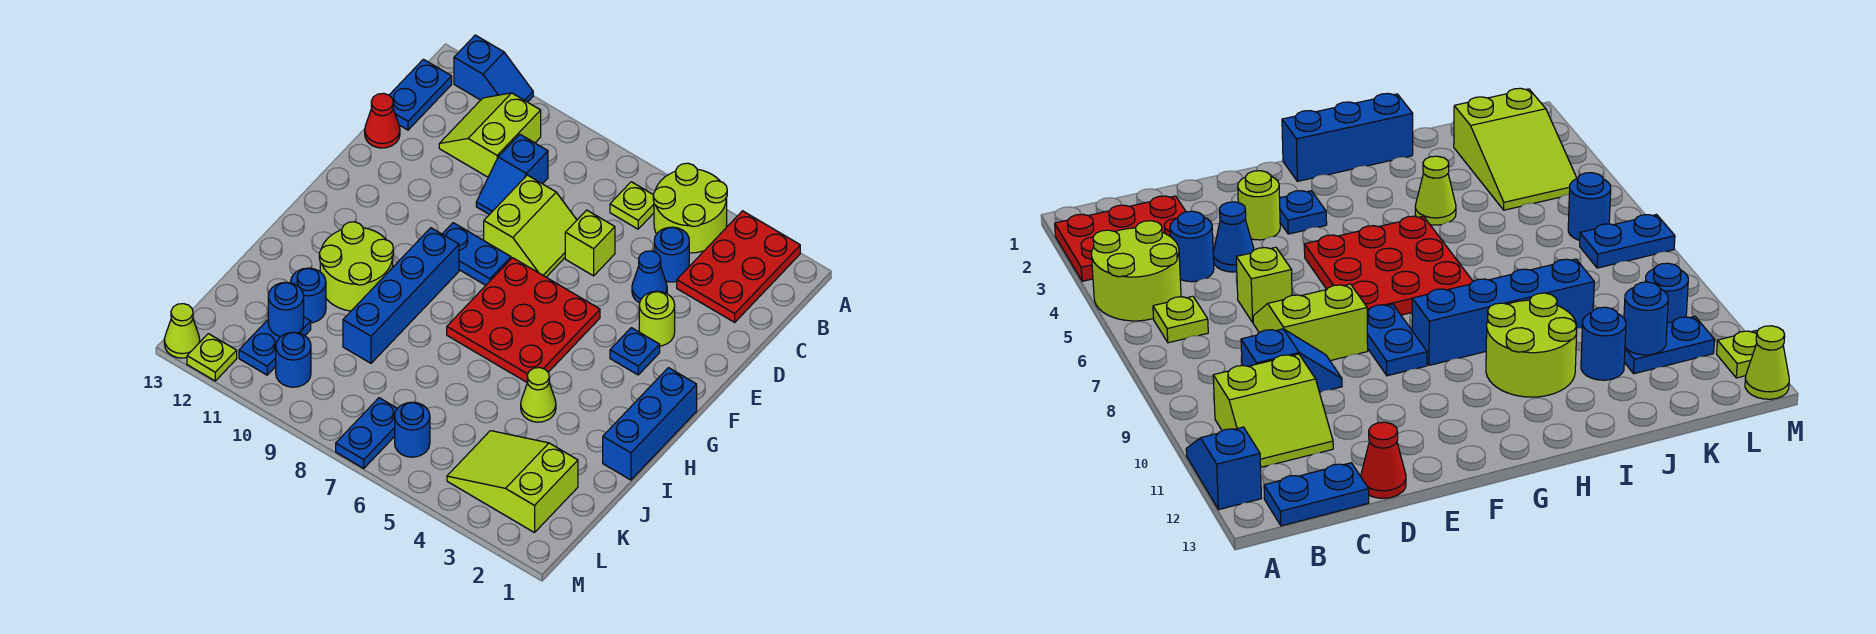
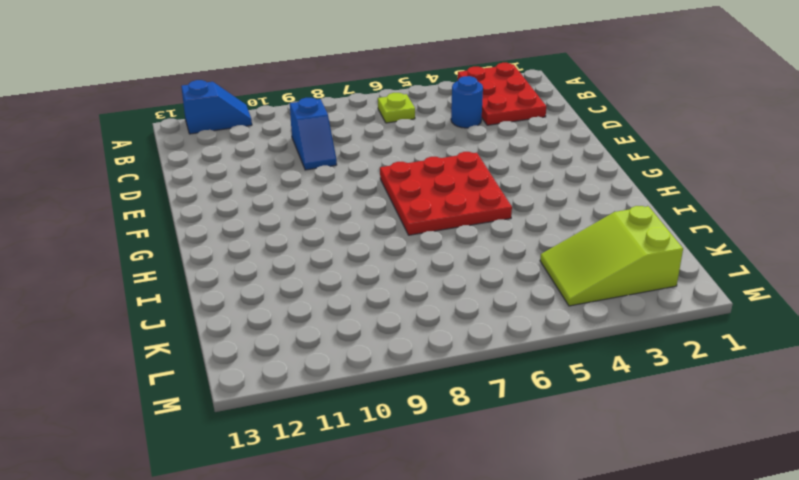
none -> lime round brick A4:B5 level 1
none -> lime slope B10:C11 level 1 top 10
none -> blue plate B13:C13 level 1

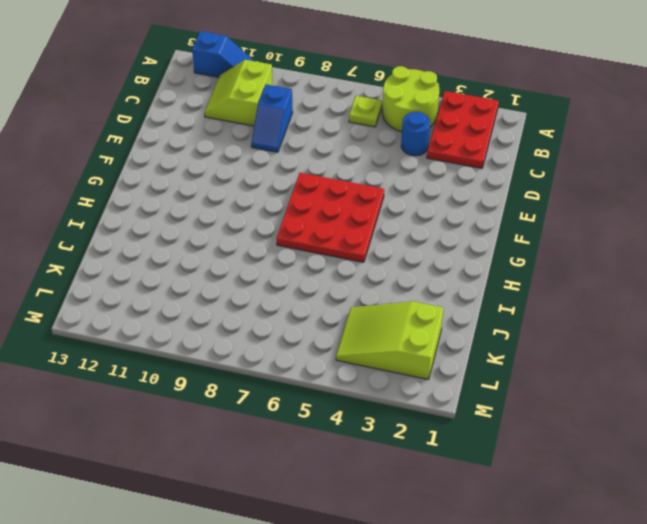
none -> blue plate B13:C13 level 1
none -> blue cone D4 level 1
none -> lime brick D6 level 1

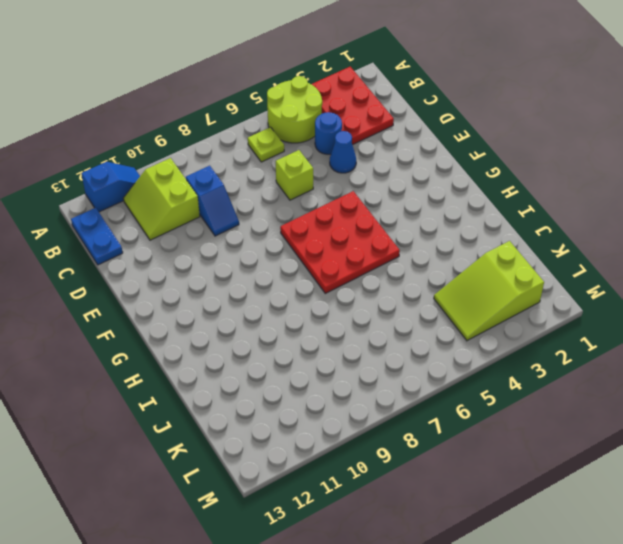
none -> lime slope D7:E8 level 1 top 8
none -> red cone D13 level 1
none -> lime round brick E3 level 1

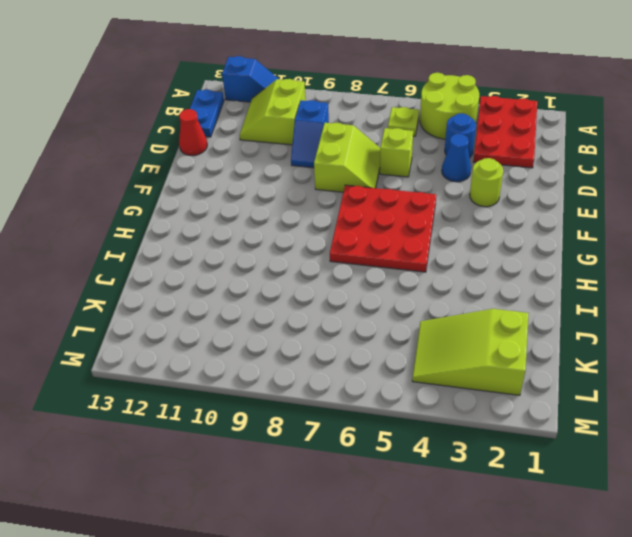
none -> blue plate F3 level 1
none -> blue plate F8:F9 level 1
none -> blue brick G1:I1 level 1

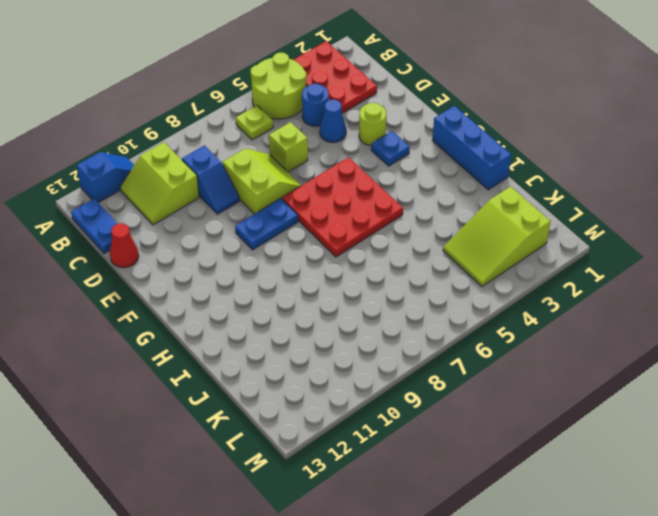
none -> blue brick G9:J9 level 1
none -> lime round brick H10:I11 level 1
none -> lime cone I4 level 1

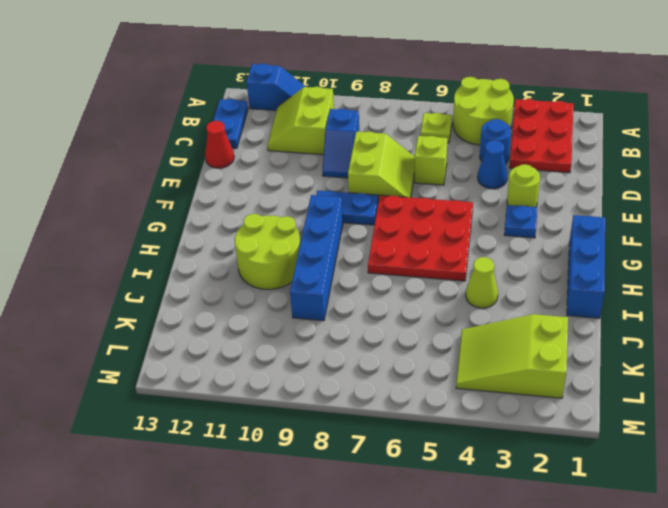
none -> blue round brick J11 level 1
none -> blue plate K11:L11 level 1
none -> blue round brick L6 level 1

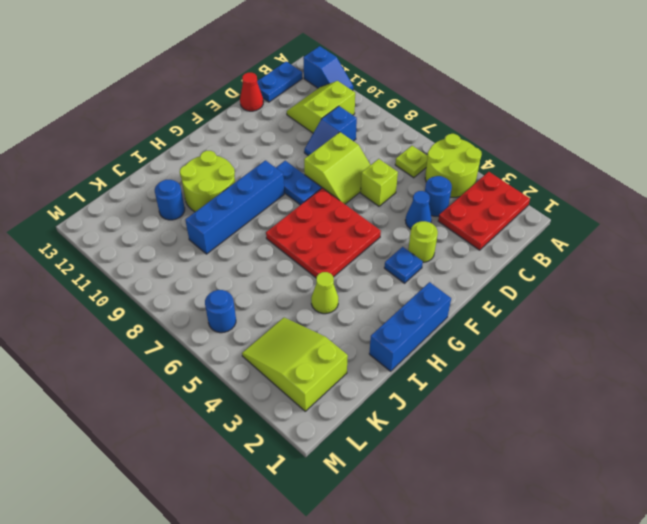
none -> blue plate K11:L11 level 1
none -> blue plate L7:M7 level 1
none -> blue round brick L10 level 1

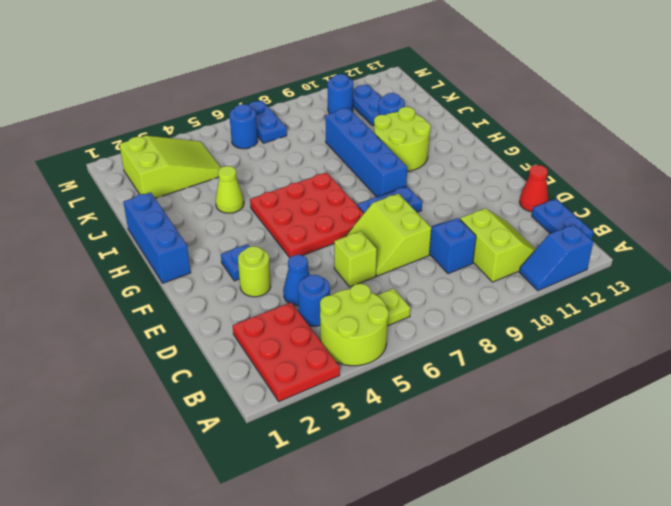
none -> lime plate M12 level 1
none -> lime cone M13 level 1
none -> blue round brick K11 level 2

